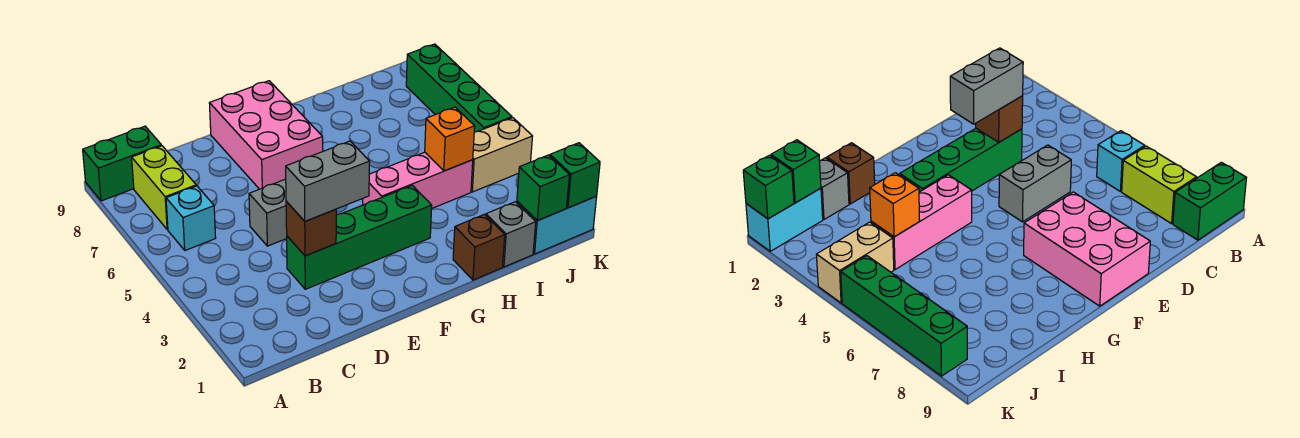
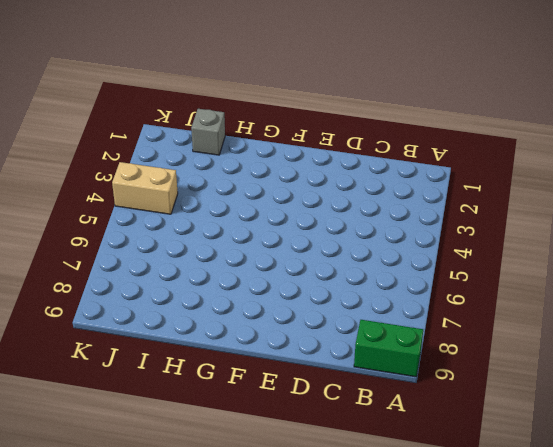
none -> cyan brick B6 level 1
none -> lime brick B7:B8 level 1
none -> green brick D3:G3 level 1

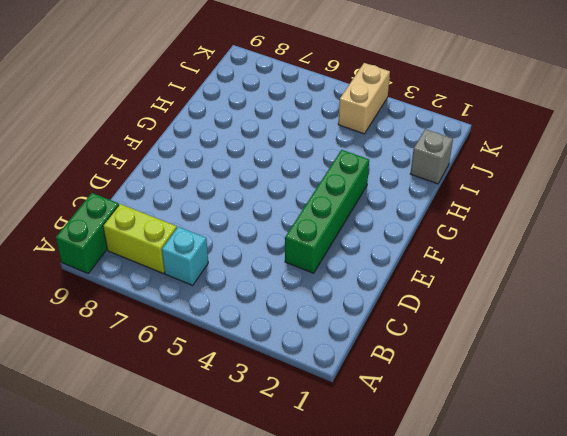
none -> grey brick D5:E5 level 1
none -> pink brick E7:F9 level 1
none -> pink brick G4:I4 level 1

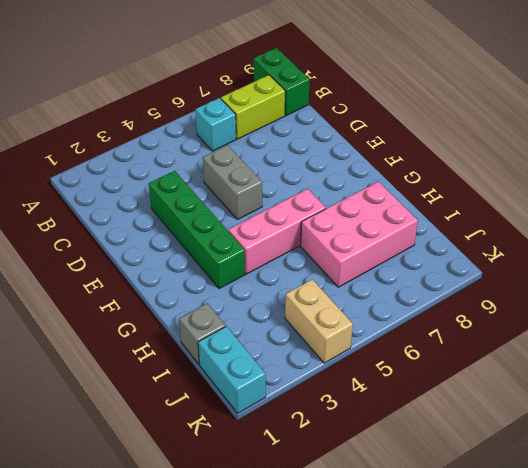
pink brick G4:G6 level 1 -> pink brick G4:I4 level 1
pink brick H6:I8 level 1 -> pink brick E7:F9 level 1
none -> brown brick H1 level 1
none -> green brick K5:K8 level 1
none -> brown brick D3 level 2

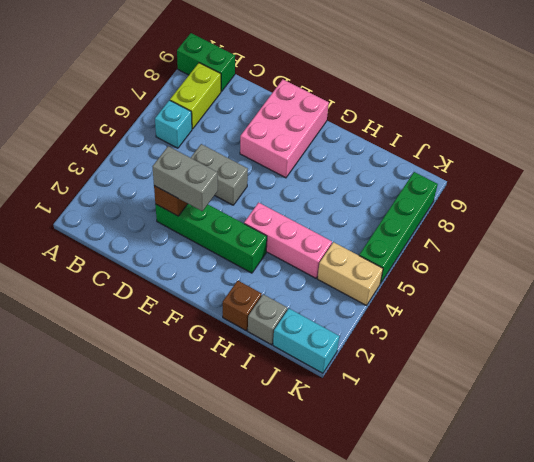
none -> orange brick I4 level 2
none -> green brick J1 level 2
none -> green brick K1 level 2

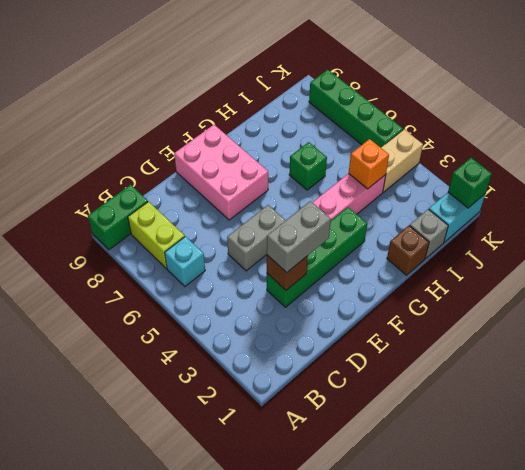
green brick H6 level 1 -> green brick J1 level 2

